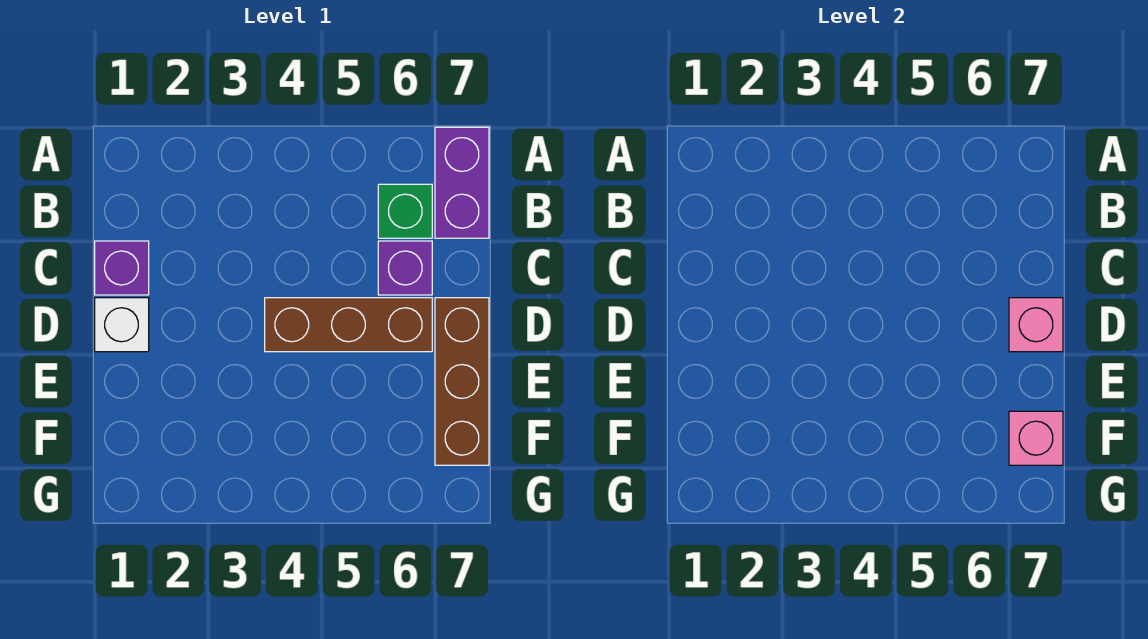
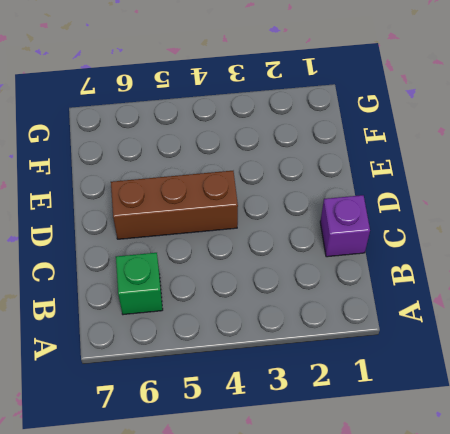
none -> purple brick A7:B7 level 1
none -> purple brick C6 level 1

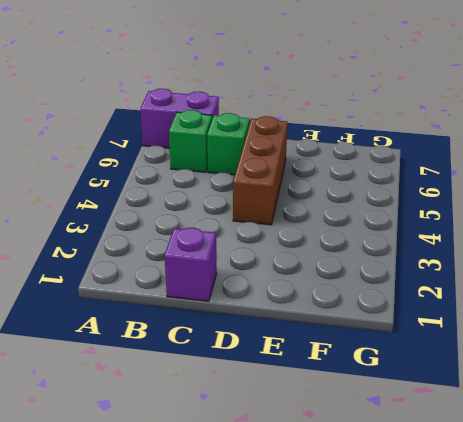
green brick C6 level 1 -> purple brick C6 level 1
none -> white brick D1 level 1
none -> brown brick D7:F7 level 1

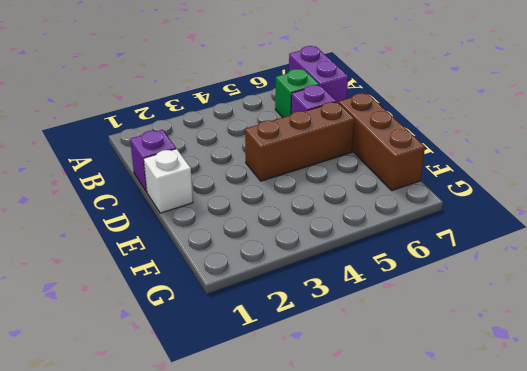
none -> pink brick D7 level 2
none -> pink brick F7 level 2

